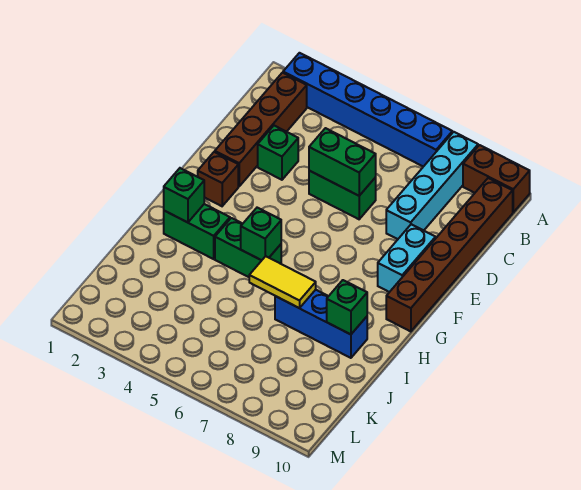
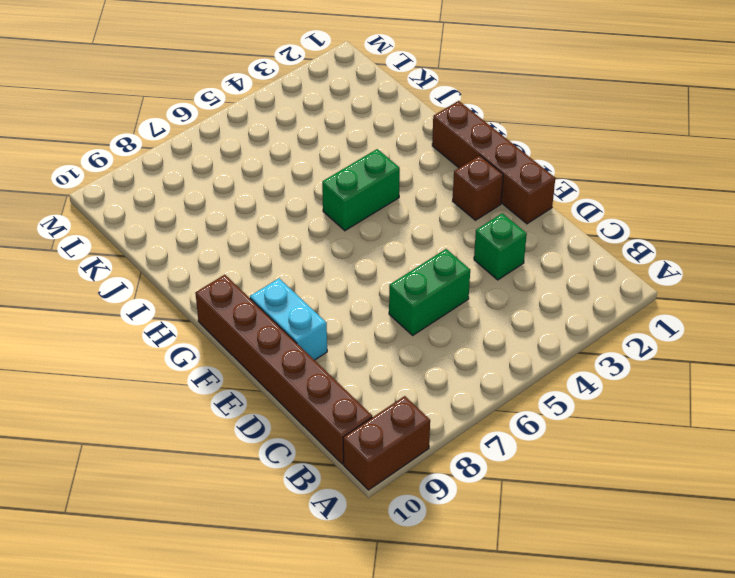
brown brick E1:H1 level 1 -> brown brick B2:E2 level 1
none -> blue brick A2:A7 level 1
none -> cyan brick A8:D8 level 1
none -> green brick H2:H3 level 1

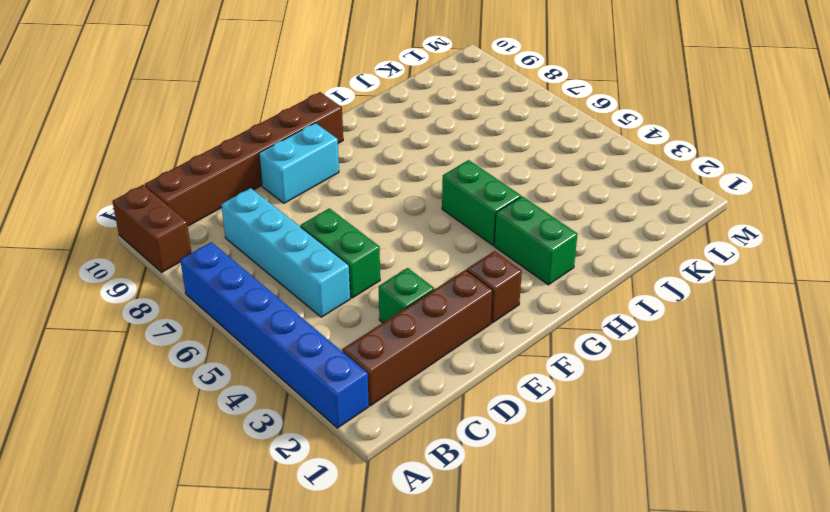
cyan brick C5:C8 level 1 -> cyan brick A8:D8 level 1
none -> blue brick I7:I9 level 1
none -> green brick D5:D6 level 2
none -> green brick H2 level 2

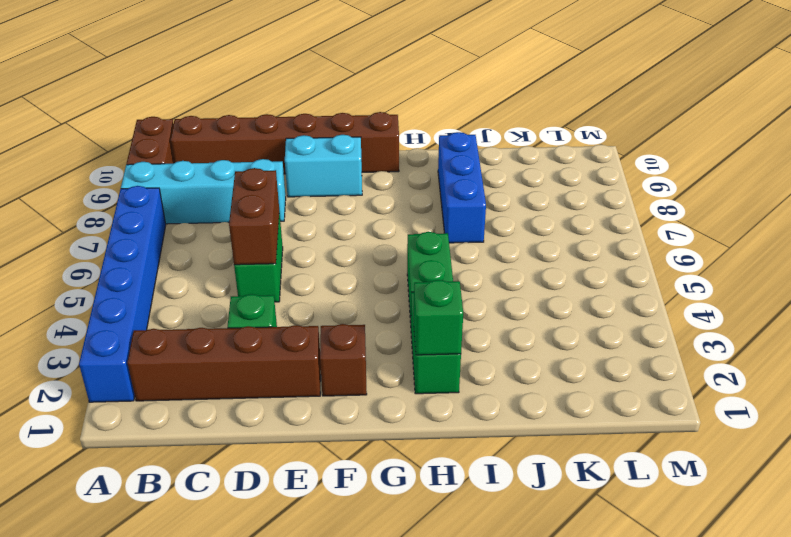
brown brick D5:D6 level 2 -> green brick D5:D6 level 2
none -> green brick H5 level 2
none -> yellow tile I6:I7 level 2
none -> green brick I9 level 2

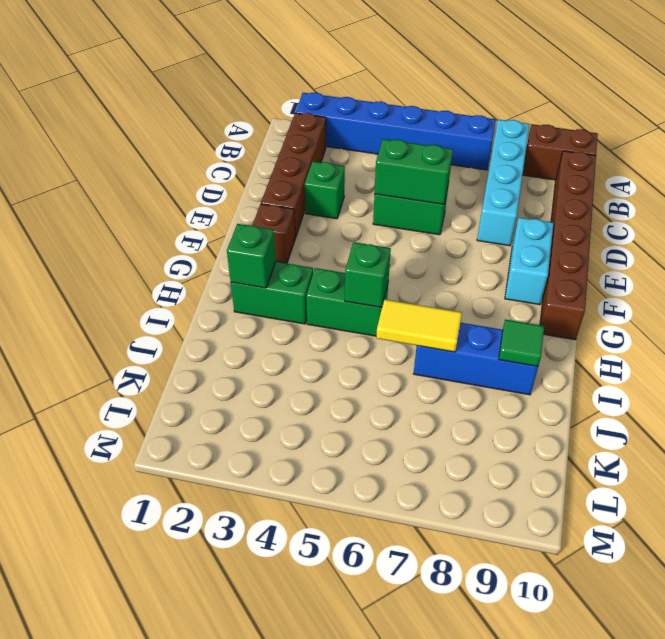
green tile I9 level 2 -> green brick I9 level 2

